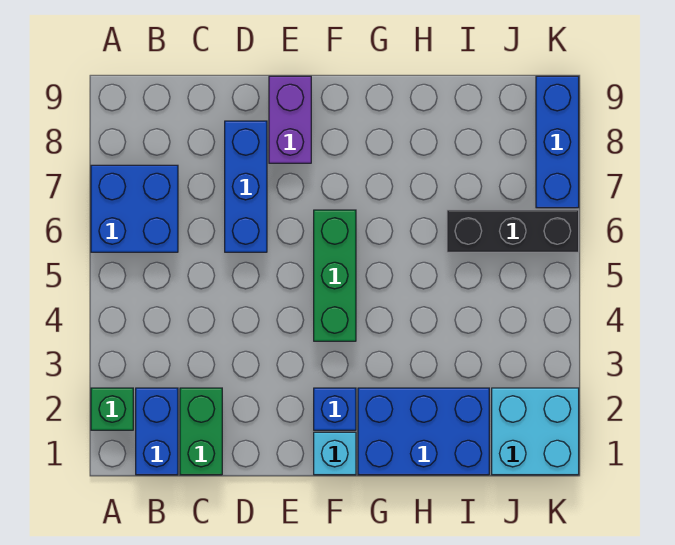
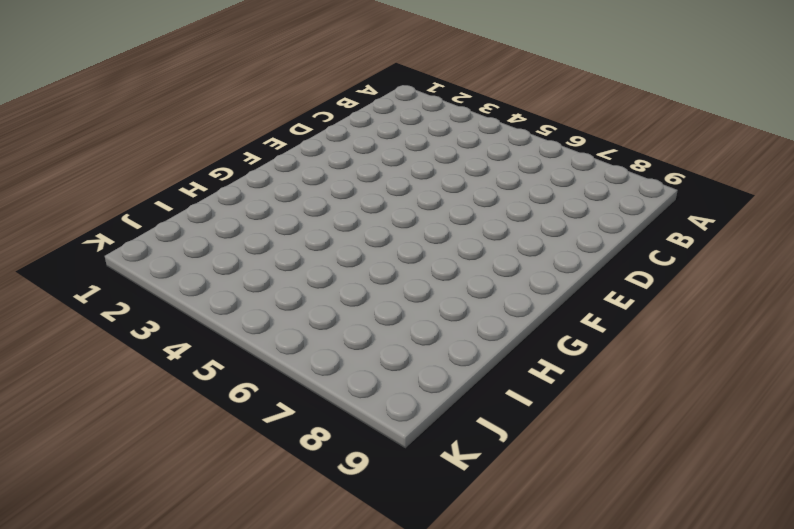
none -> green brick A2 level 1
none -> blue brick A6:B7 level 1
none -> blue brick B1:B2 level 1

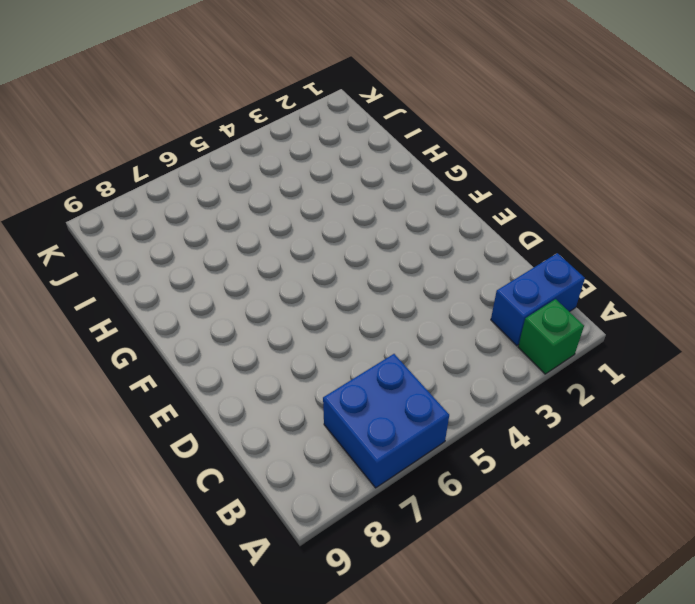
none -> green brick C1:C2 level 1
none -> blue brick D6:D8 level 1
none -> purple brick E8:E9 level 1

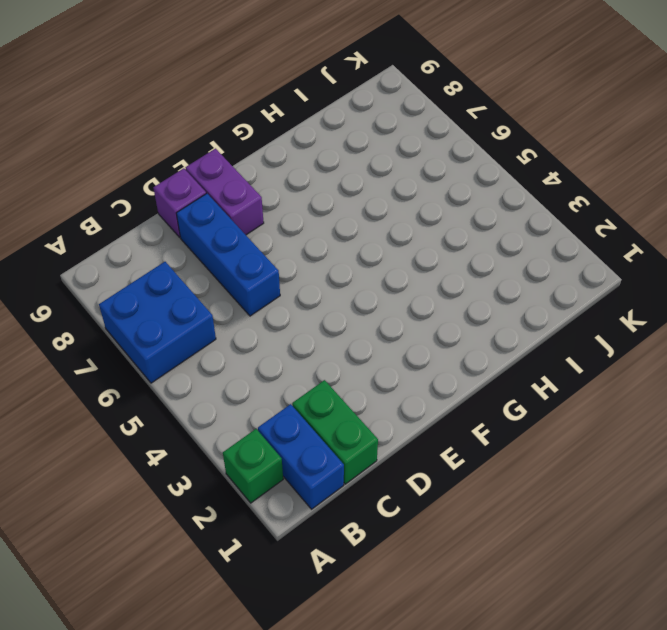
purple brick D9 level 1 -> none
none -> cyan brick F1 level 1
none -> blue brick F2 level 1
none -> green brick F4:F6 level 1

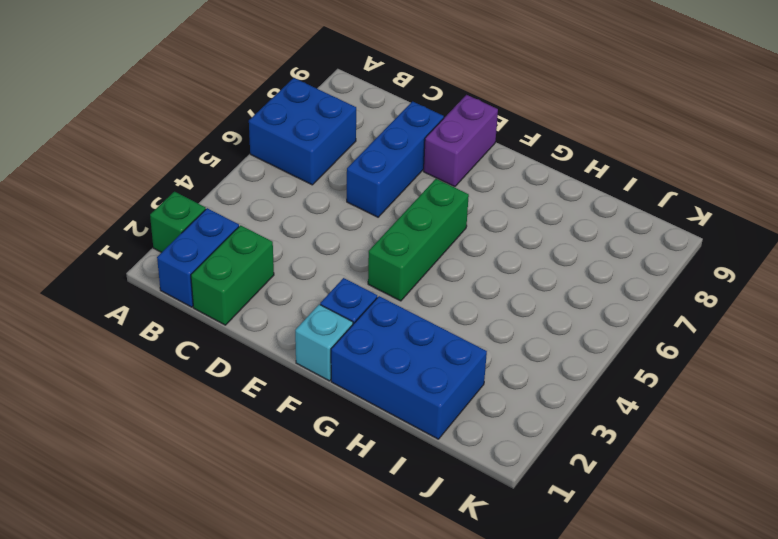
none -> black brick I6:K6 level 1
none -> cyan brick J1:K2 level 1
none -> blue brick K7:K9 level 1

